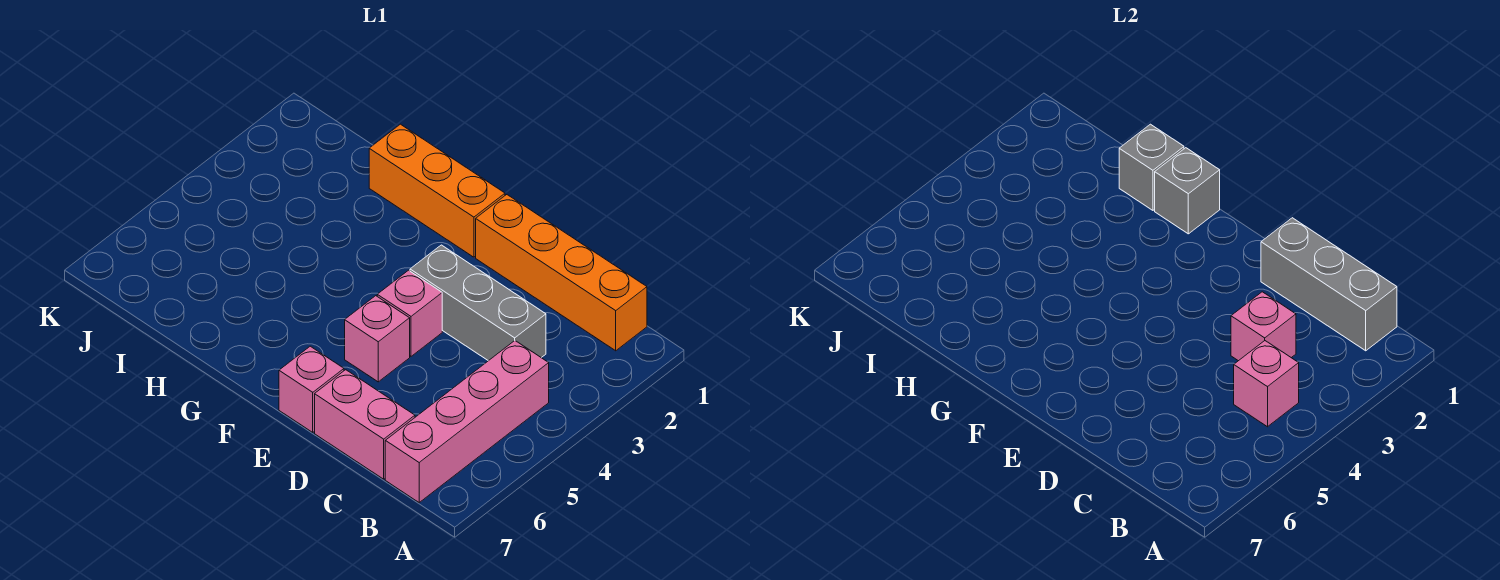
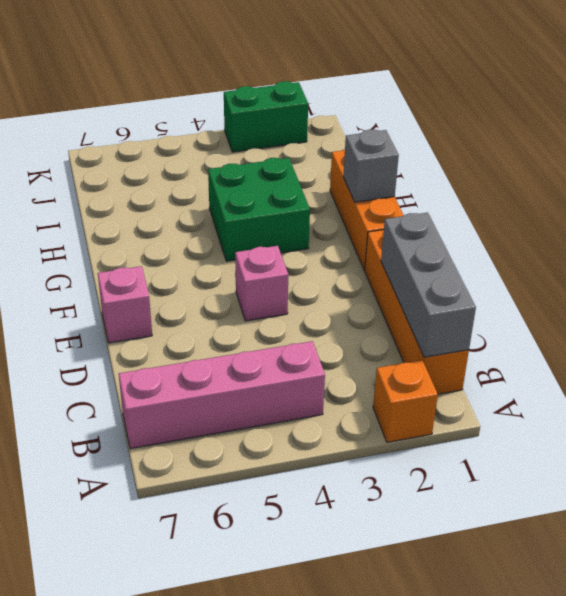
orange brick A2 level 1 -> none
green brick G3:H4 level 1 -> none
green brick K2:K3 level 1 -> none
none -> grey brick C3:E3 level 1
none -> pink brick C7:D7 level 1
none -> pink brick E5 level 1

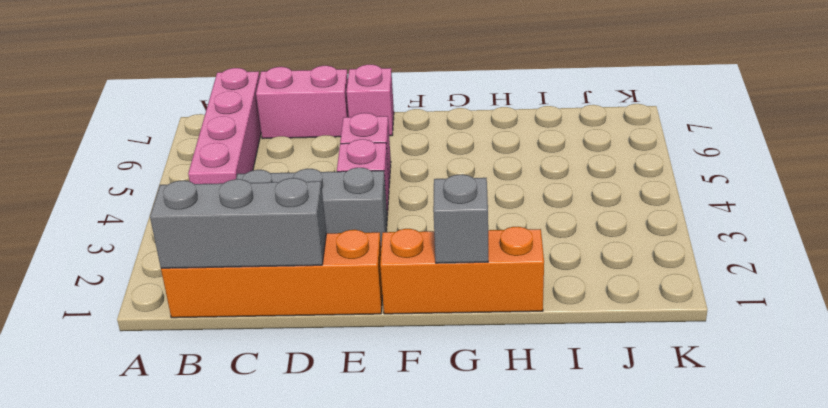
none -> pink brick B4 level 2
none -> pink brick C3 level 2
none -> grey brick H1 level 2

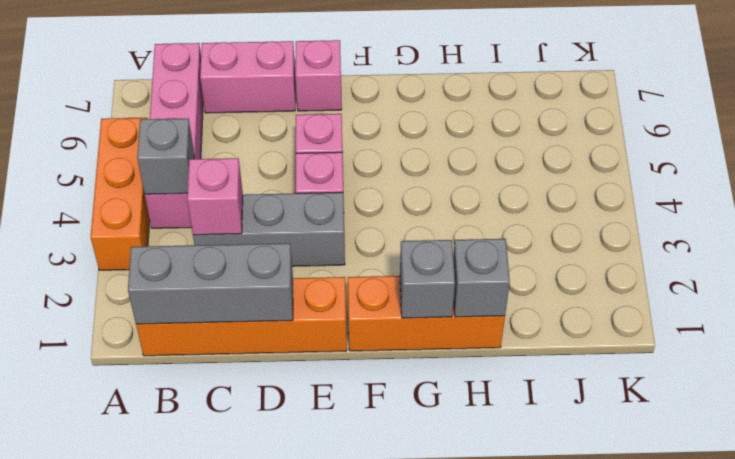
orange brick A3:A5 level 1 -> none
grey brick B4 level 2 -> pink brick B4 level 2

